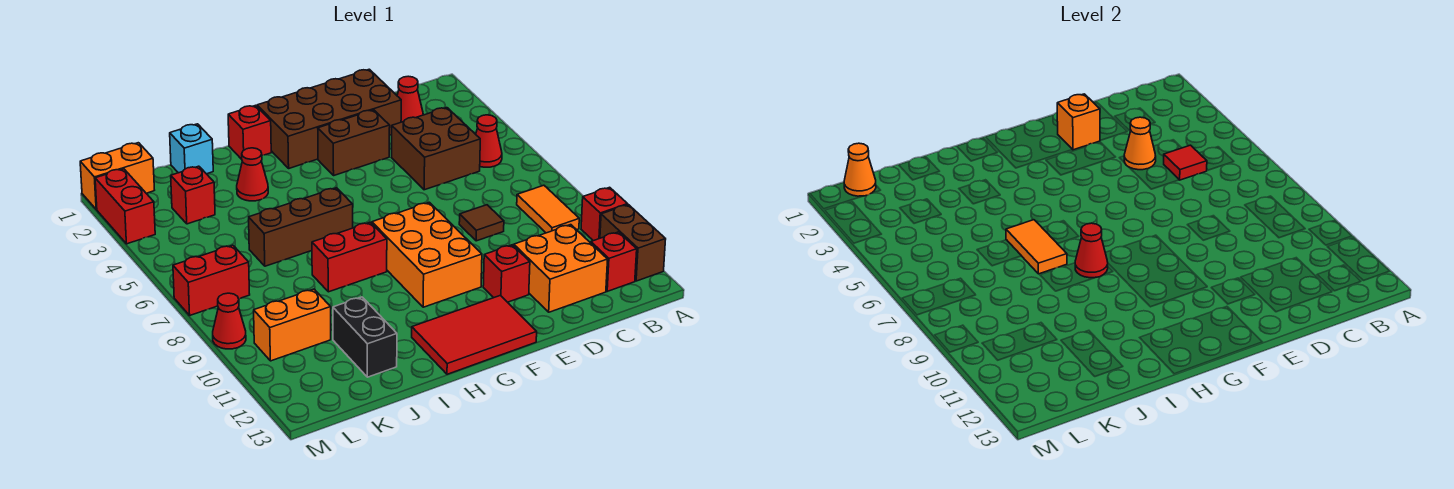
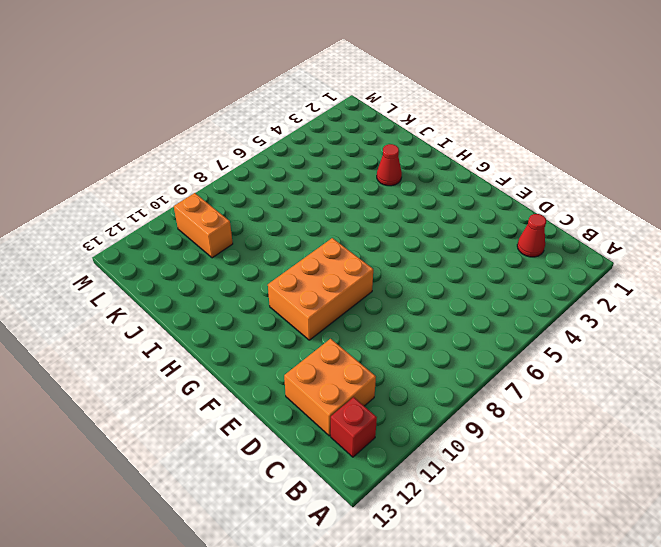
none -> red brick A10 level 1
none -> brown brick A11:A12 level 1
none -> red cone B5 level 1
none -> orange tile B8:B9 level 1

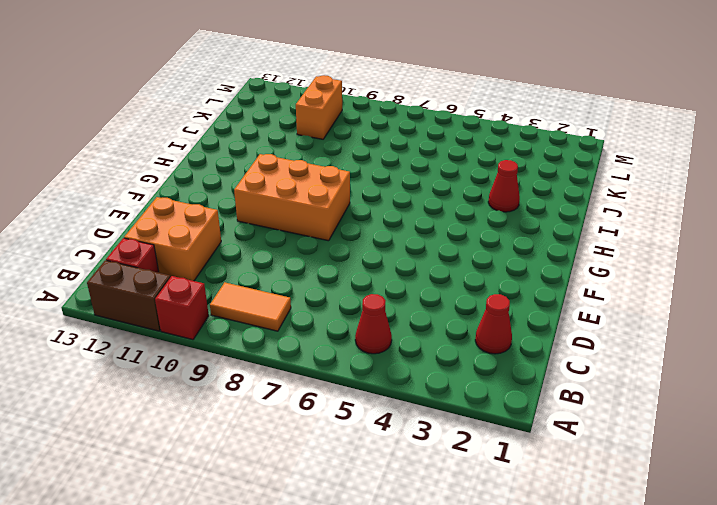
none -> brown brick C4:D5 level 1
none -> brown brick D1:G2 level 1
none -> brown tile D8 level 1
none -> brown brick E3:F3 level 1

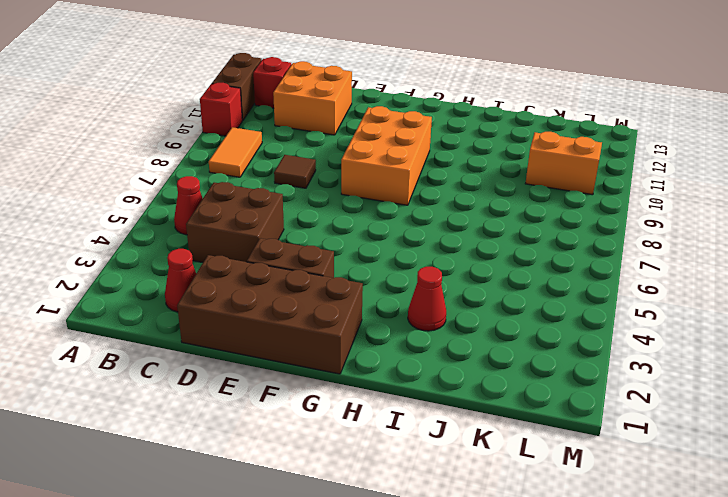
none -> red brick E11 level 1
none -> red tile F12:H13 level 1
none -> red brick H1 level 1
none -> brown brick H6:J6 level 1

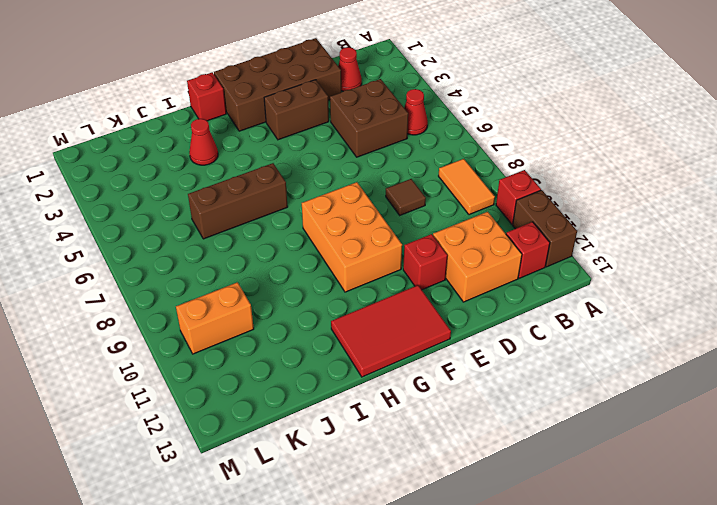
none -> red brick H8:I8 level 1
none -> cyan brick J1 level 1
none -> black brick J11:J12 level 1
none -> red brick K3 level 1

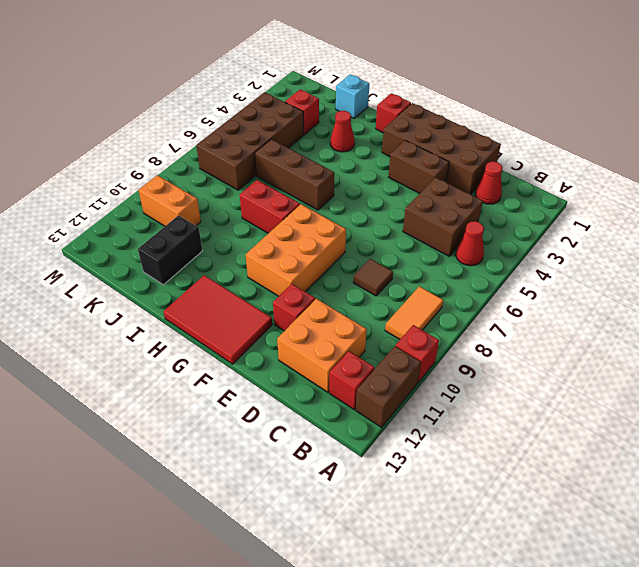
brown brick K4:L7 level 1 -> red brick L7:M7 level 1
none -> orange brick L1:M1 level 1
none -> red brick M2:M3 level 1
none -> red cone M9 level 1
none -> red tile C5 level 2

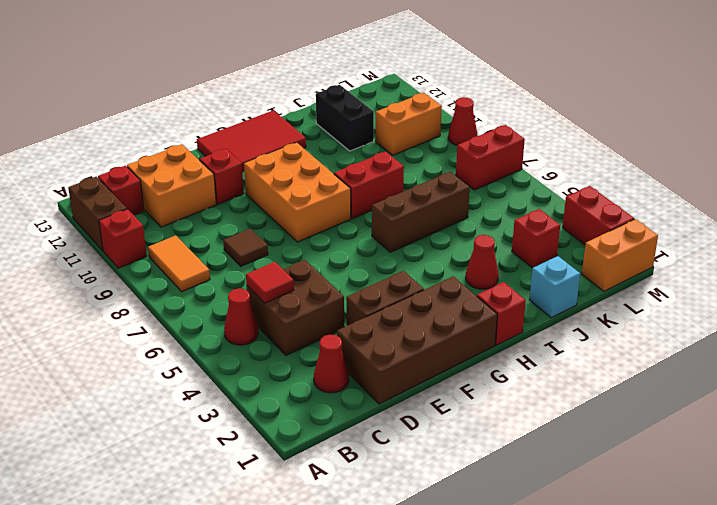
none -> orange cone D4 level 2
none -> orange brick E2 level 2
none -> red cone H8 level 2
none -> orange tile I6:I7 level 2

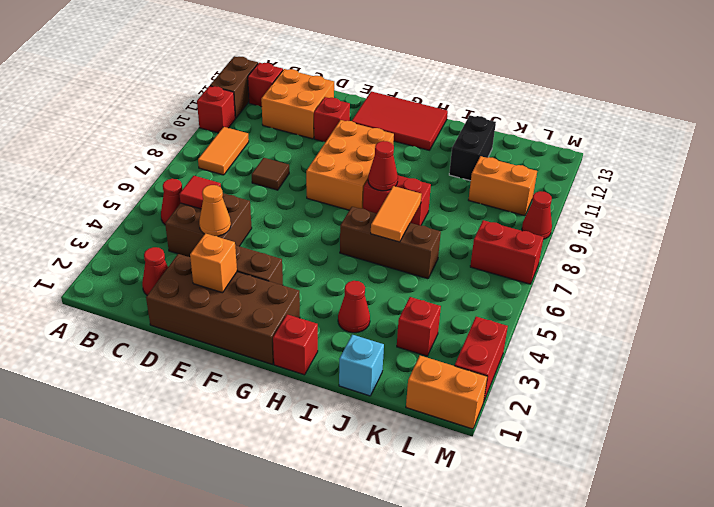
none -> orange cone L1 level 2

